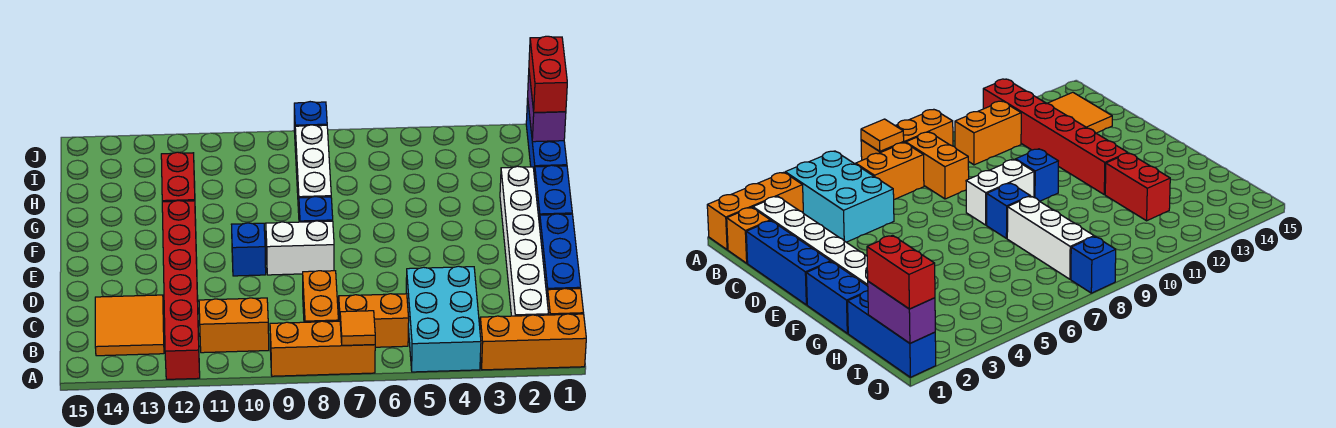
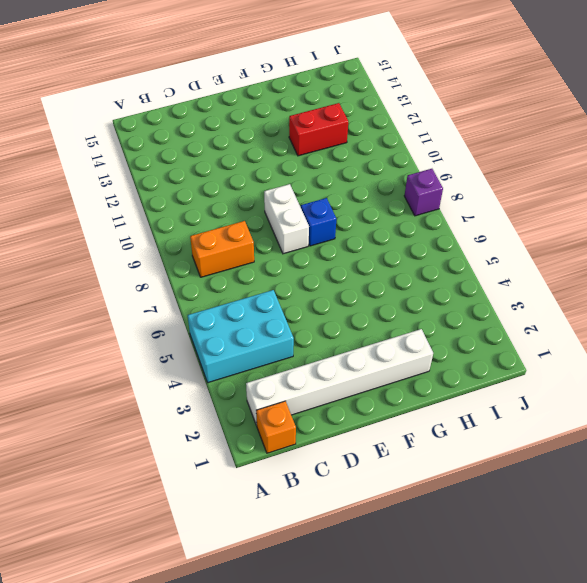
purple brick J8 level 1 -> blue brick J8 level 1
none -> orange brick A1:A3 level 1
none -> orange brick A7:A9 level 1
none -> red brick A12:F12 level 1

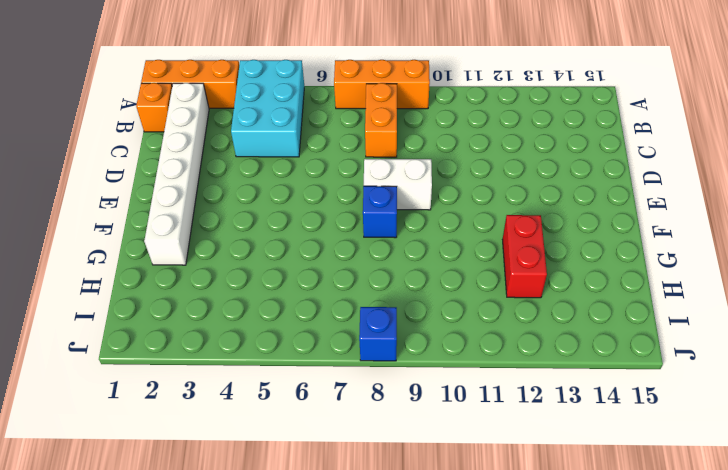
none -> red brick A12:F12 level 1
none -> orange brick B6:B7 level 1
none -> orange brick B10:B11 level 1

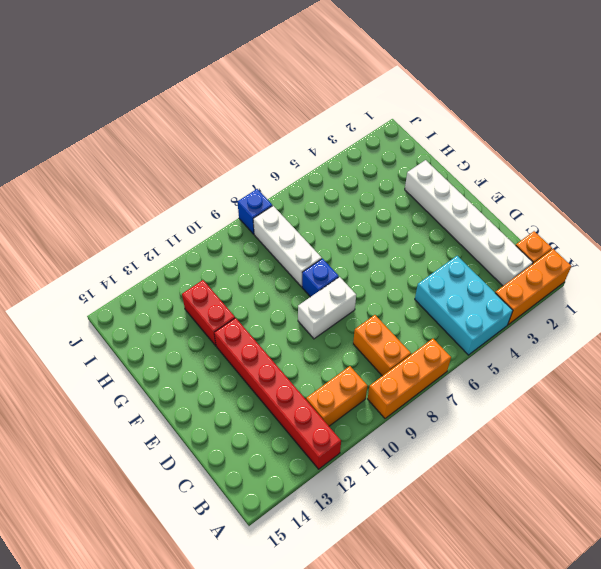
none -> orange brick B6:B7 level 1
none -> orange tile B13:C14 level 1
none -> blue brick C1:E1 level 1

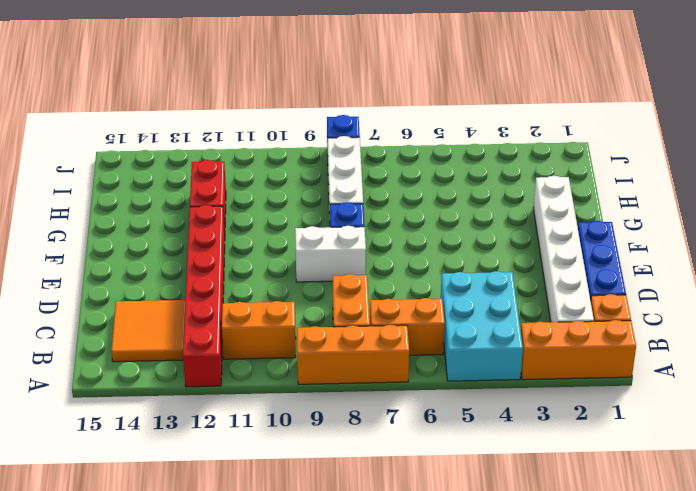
none -> blue brick E10 level 1
none -> blue brick F1:G1 level 1
none -> blue brick H1:J1 level 1

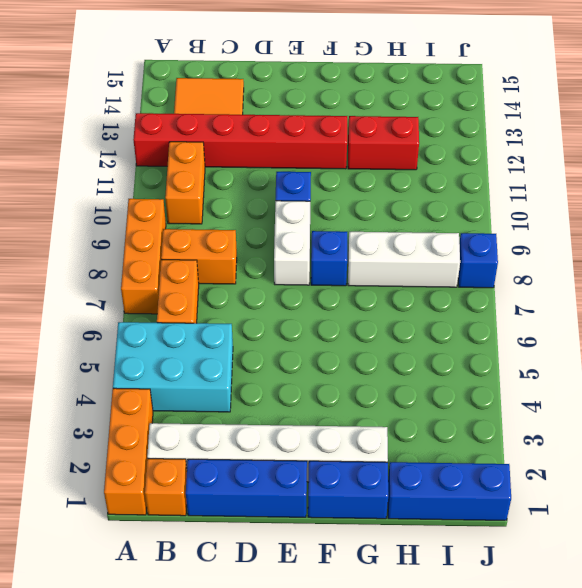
none -> orange tile A7 level 2
none -> purple brick I1:J1 level 2
none -> red brick I1:J1 level 3

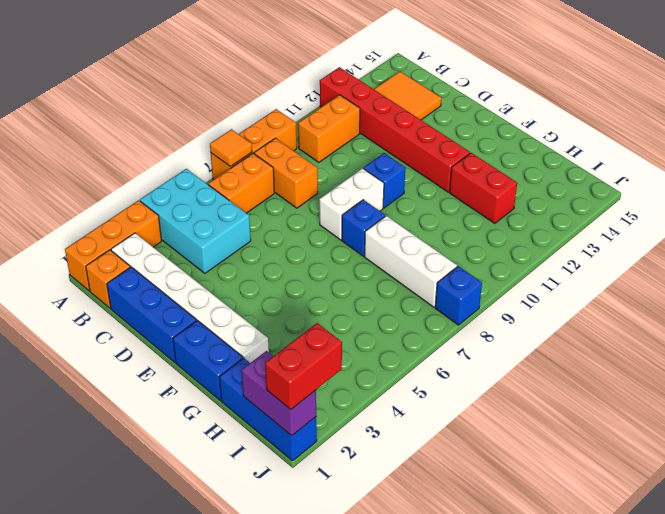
red brick J1:J2 level 3 -> red brick I1:J1 level 3

